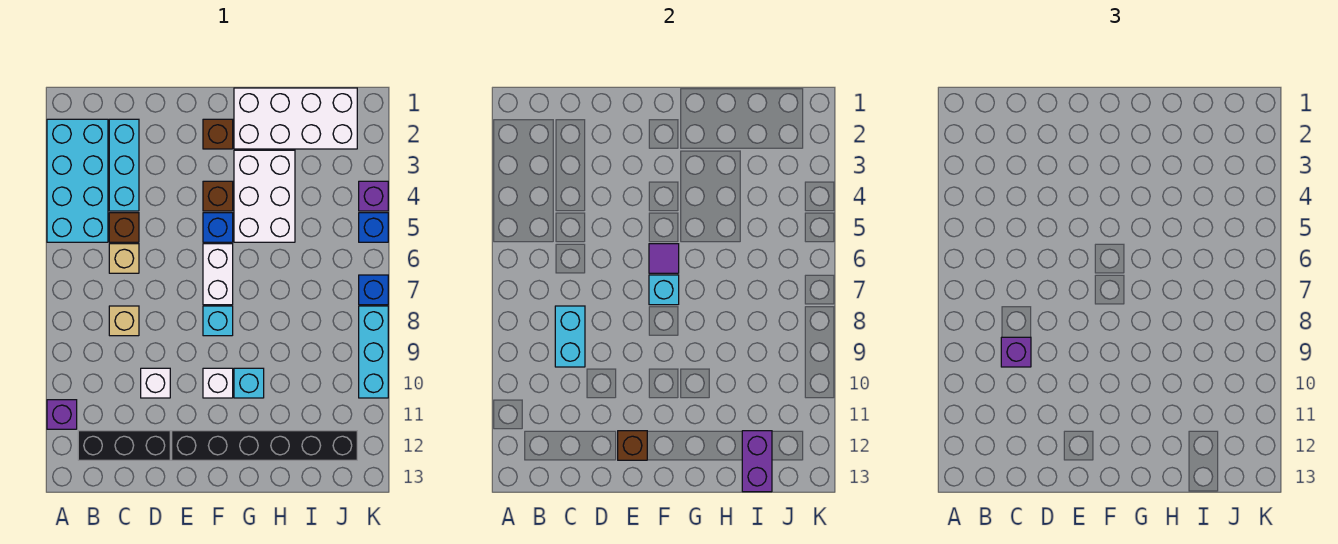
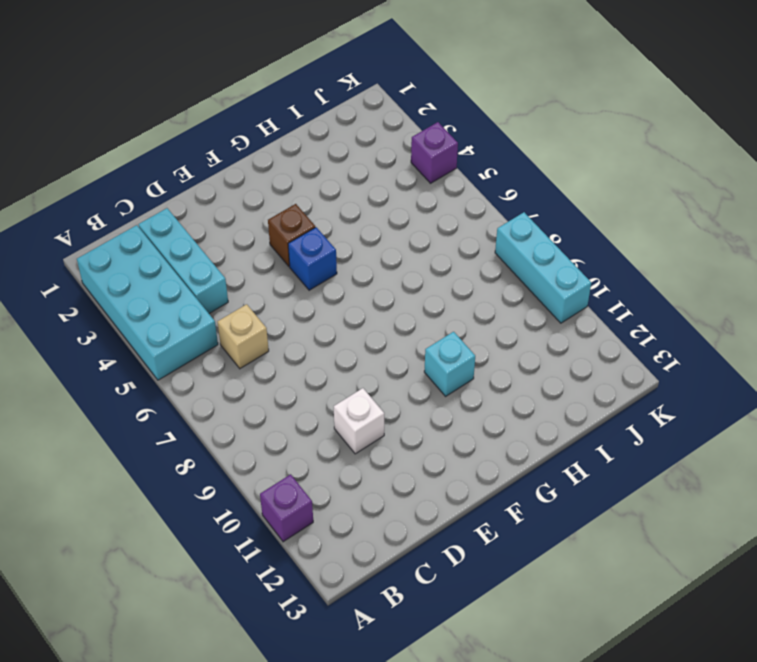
none -> black brick B12:D12 level 1
none -> brown brick C5 level 1
none -> tan brick C8 level 1

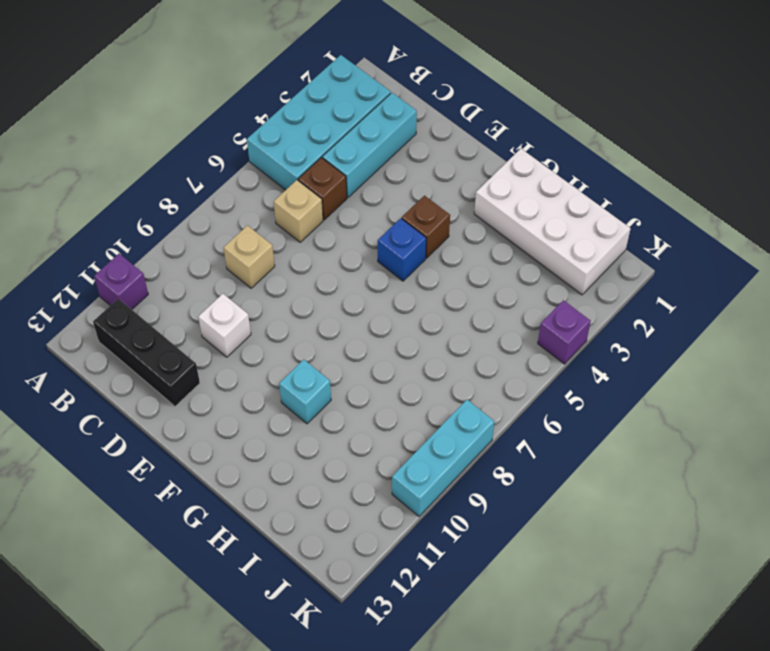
none -> black brick E12:J12 level 1
none -> brown brick F2 level 1
none -> white brick F6:F7 level 1

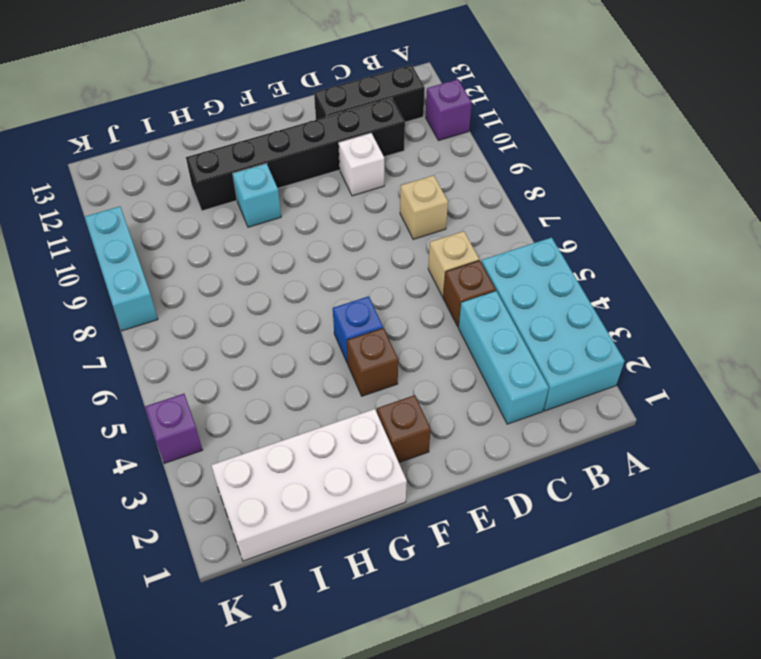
black brick C11:H11 level 1 -> black brick E12:J12 level 1
none -> white brick F6:F7 level 1
none -> cyan brick F8 level 1
none -> white brick F10 level 1

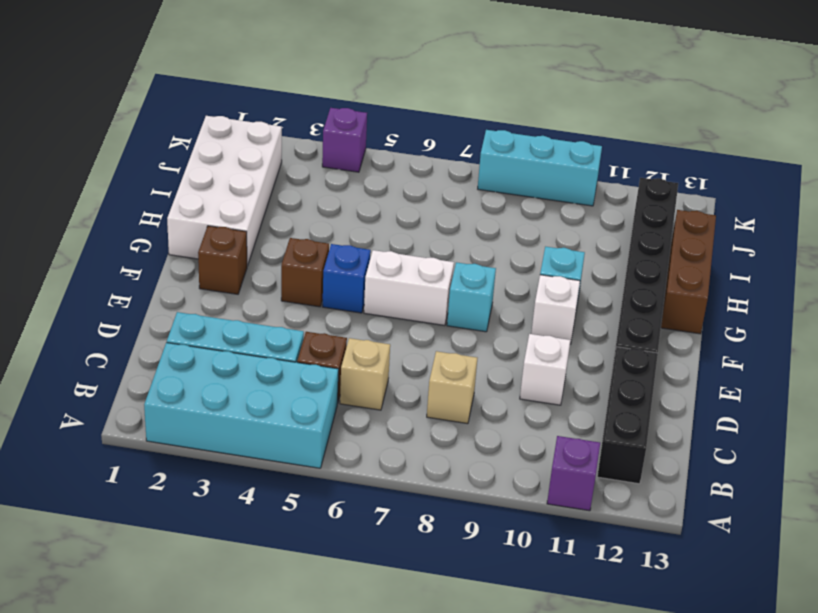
brown brick G13:I13 level 1 -> none
none -> white brick G3:H5 level 1
none -> blue brick K5 level 1
none -> blue brick K7 level 1

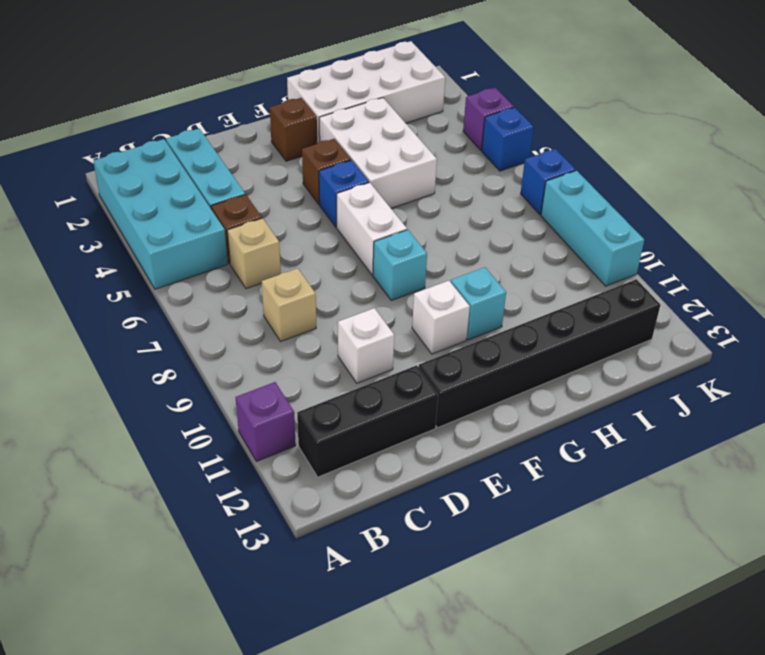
none -> cyan brick C8:C9 level 2
none -> brown brick E12 level 2
none -> purple tile F6 level 2

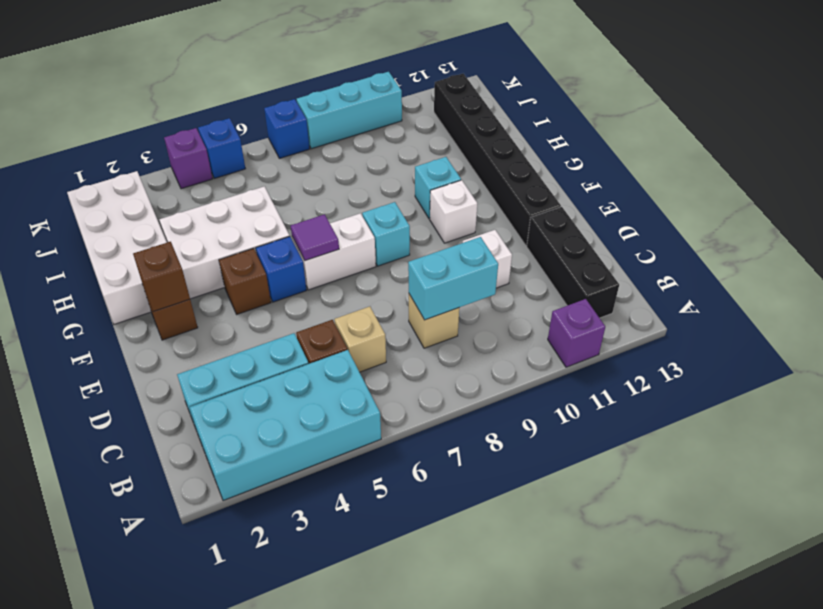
brown brick F2 level 2 -> brown brick E12 level 2
none -> cyan brick F7 level 2
none -> purple brick I12:I13 level 2
none -> purple brick C9 level 3

